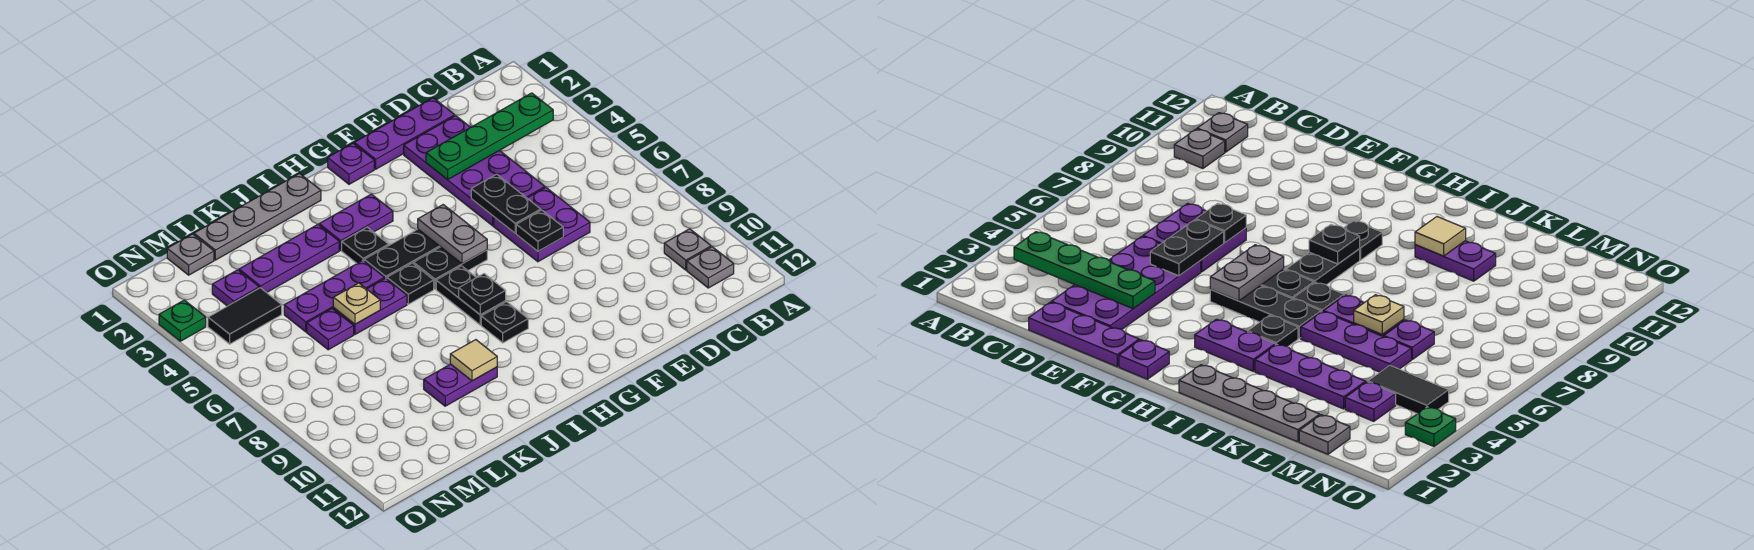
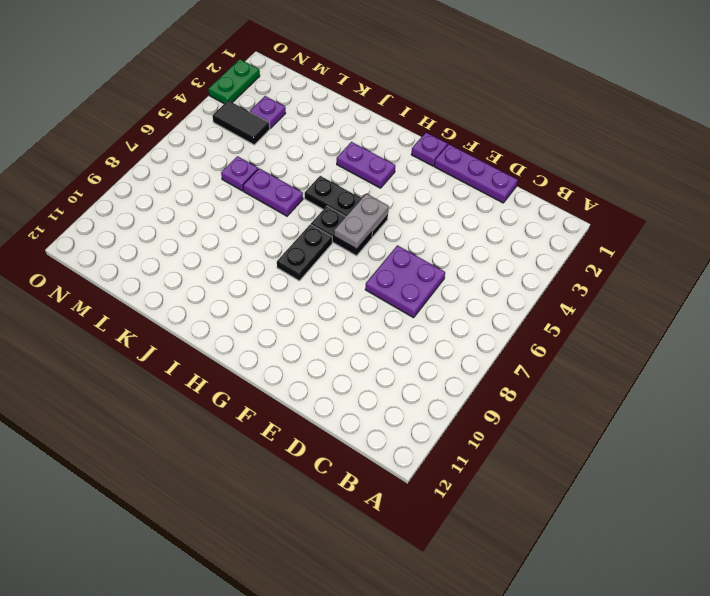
green plate O2:O3 level 1 -> green plate O3 level 1
none -> grey plate B10 level 1
none -> grey plate B11 level 1
none -> purple plate D2:E5 level 1
none -> black plate H9 level 1

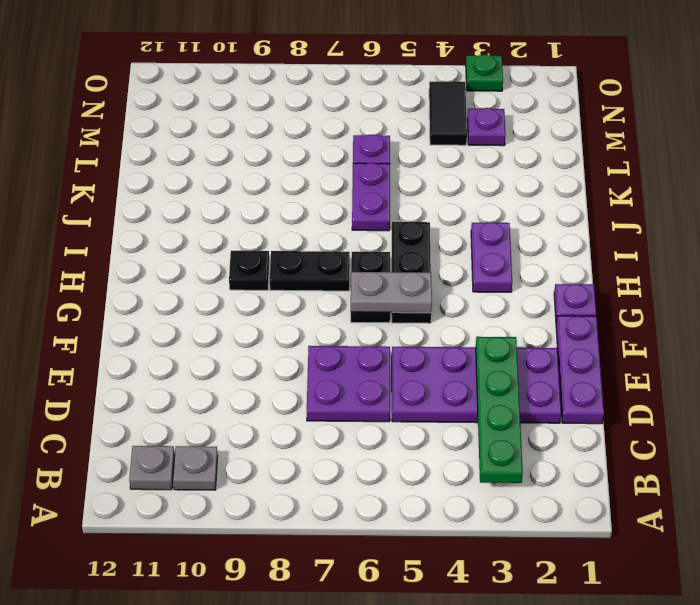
none -> grey plate I1:L1 level 1
none -> black plate I4 level 1
none -> black plate I6 level 1
none -> purple plate J3:L3 level 1

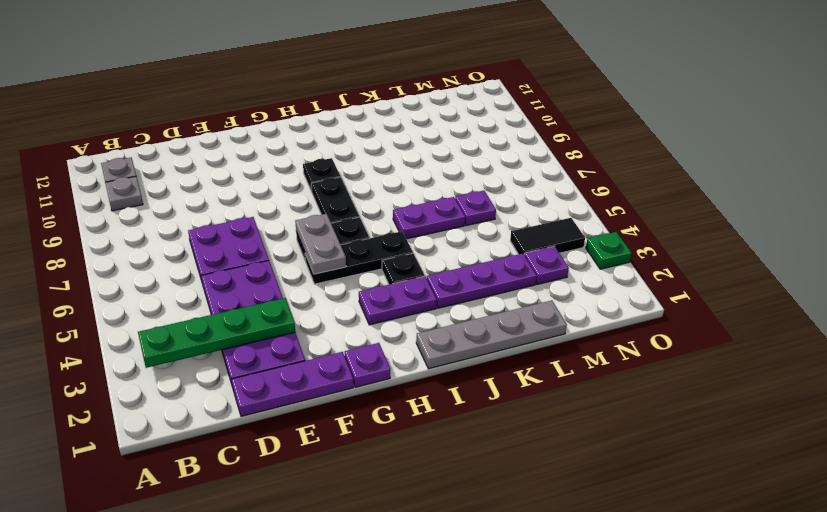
none -> black plate I6 level 1
none -> purple plate J5:L5 level 1
none -> purple plate J10:K10 level 1
none -> grey plate M1 level 1

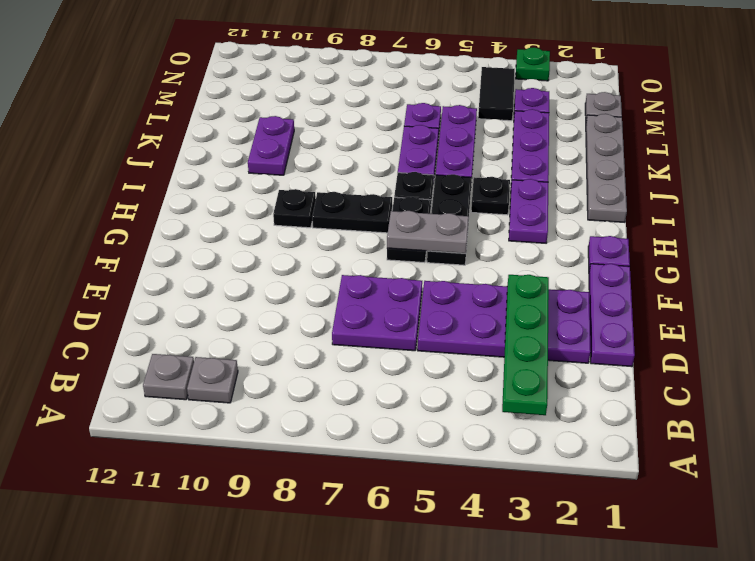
none -> black plate E5:E6 level 2
none -> black plate E7 level 2
none -> black plate H8 level 2
none -> tan tile J10 level 2

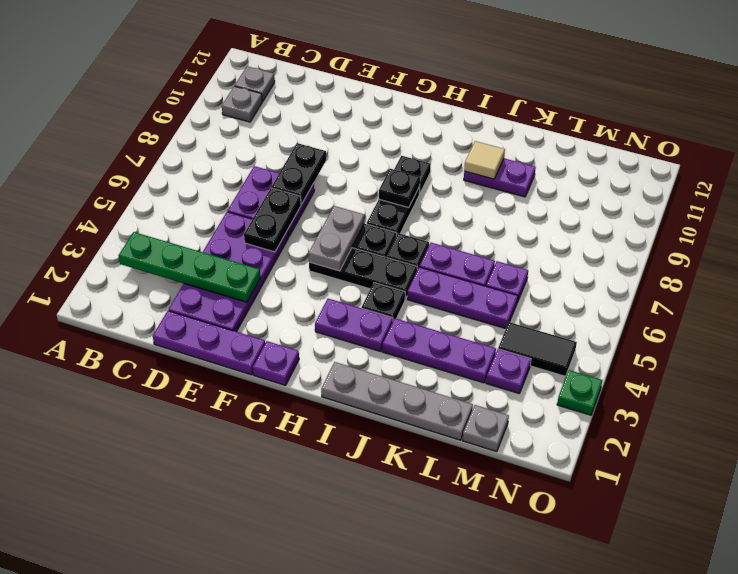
black plate E7:E8 level 2 -> black plate E7 level 2
none -> tan plate K6 level 2

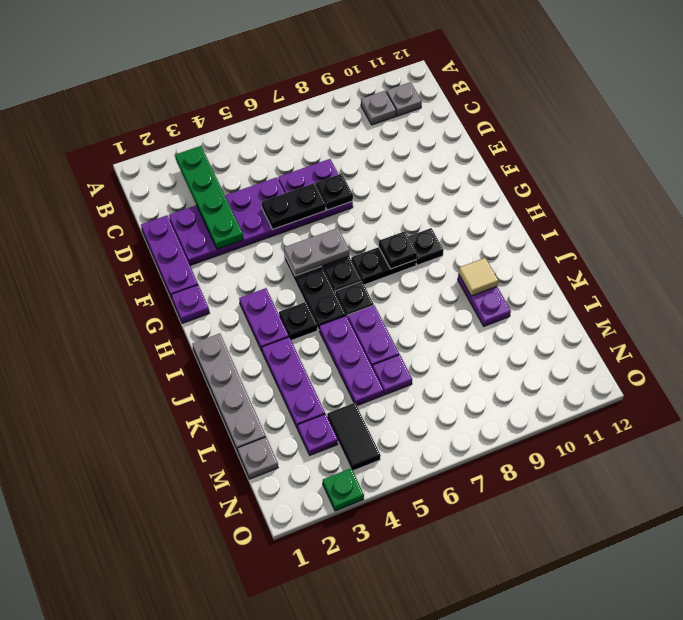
none -> tan plate K6 level 2

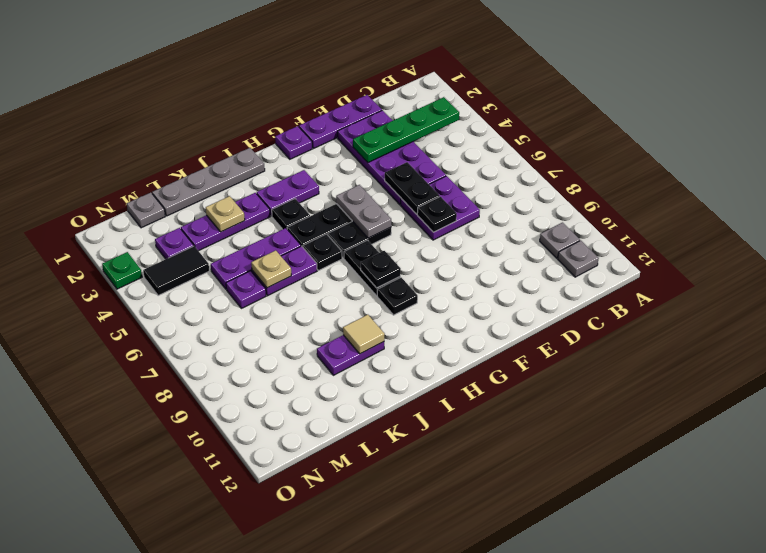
tan plate K3 level 2 -> none

